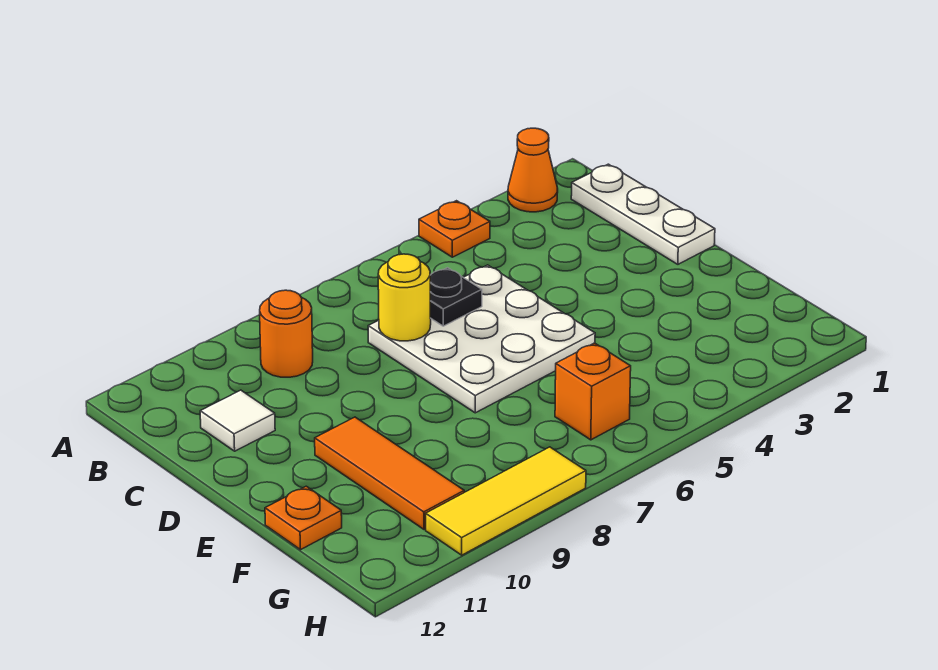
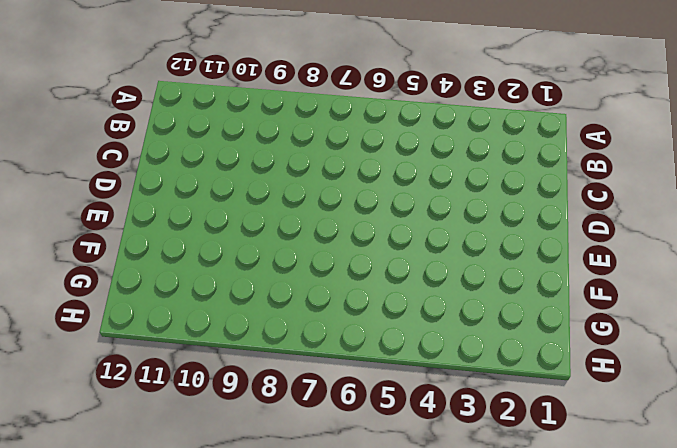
none -> orange cone A2 level 1
none -> orange plate A4 level 1
none -> white plate B1:D1 level 1

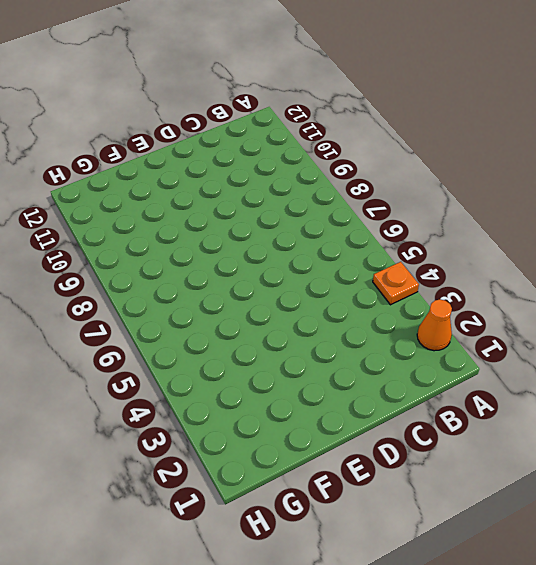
none -> white plate B1:D1 level 1
none -> orange round brick B9 level 1
none -> white plate C5:E7 level 1

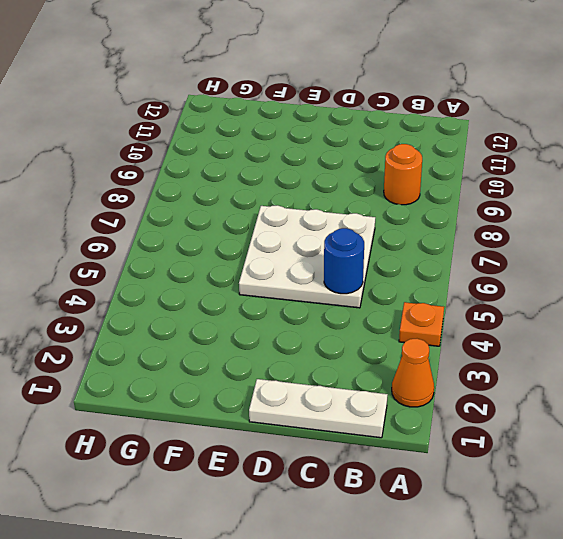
blue round brick C5 level 2 -> none
none -> white tile C11 level 1
none -> orange tile E10:G10 level 1
none -> orange plate F12 level 1

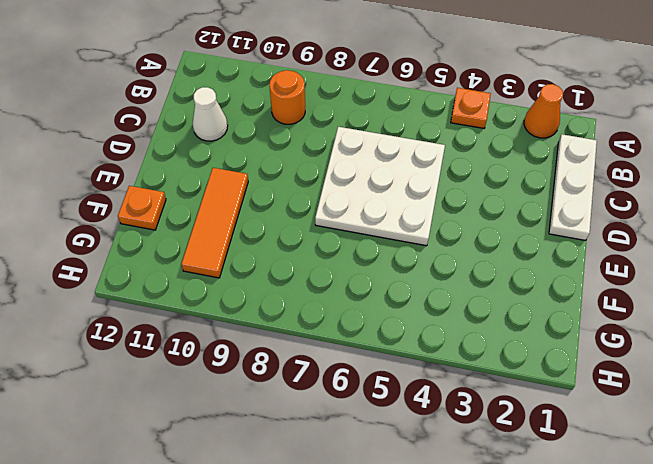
white cone C11 level 1 -> white tile C11 level 1
none -> orange brick G6 level 1
none -> yellow tile H8:H10 level 1
none -> black plate C6 level 2

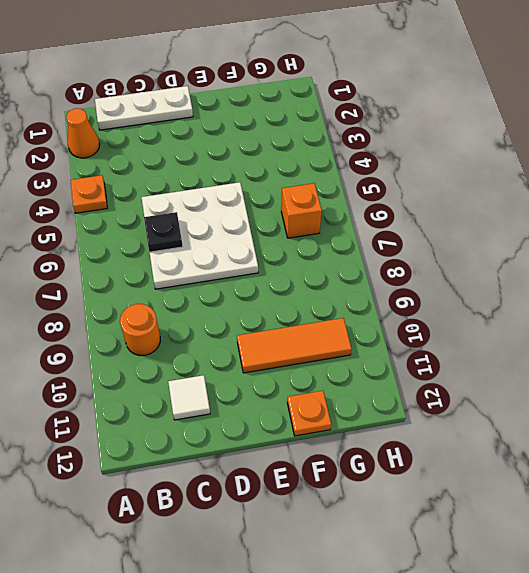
none -> yellow tile H8:H10 level 1
none -> yellow round brick C7 level 2

